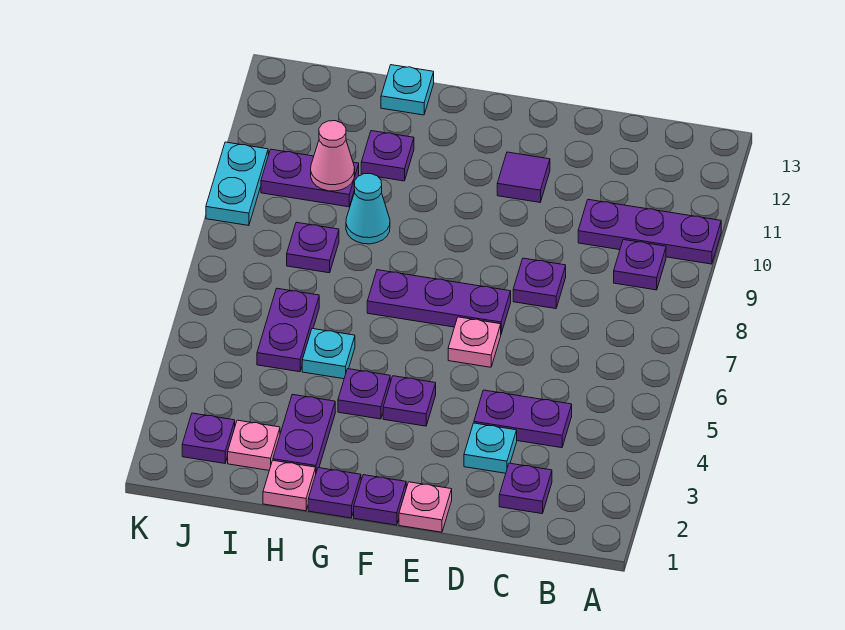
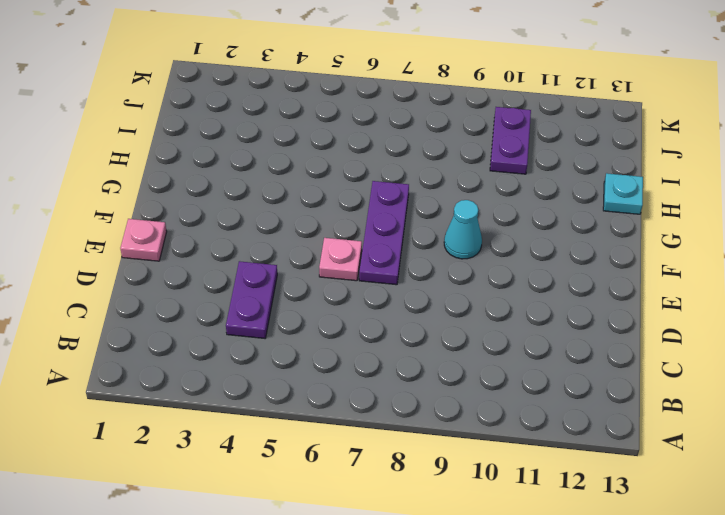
cyan cone F9 level 1 -> cyan cone H9 level 1
none -> purple plate A10:C10 level 1
none -> purple plate B9 level 1
none -> purple plate C2 level 1

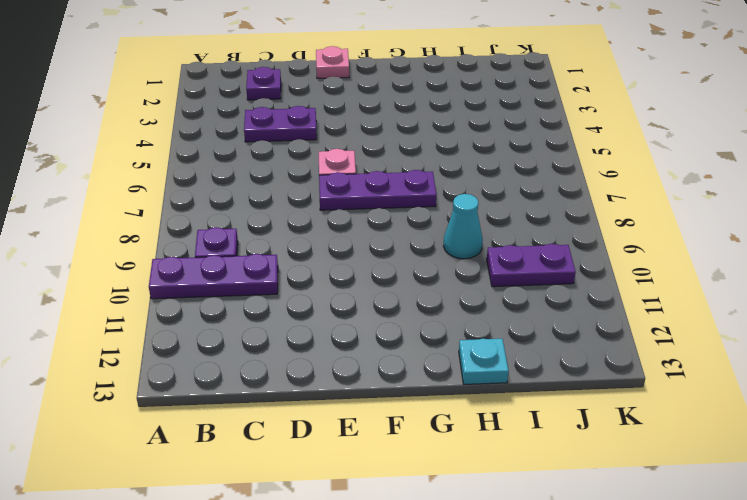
none -> cyan plate D3 level 1
none -> purple plate D8 level 1
none -> purple tile E11 level 1

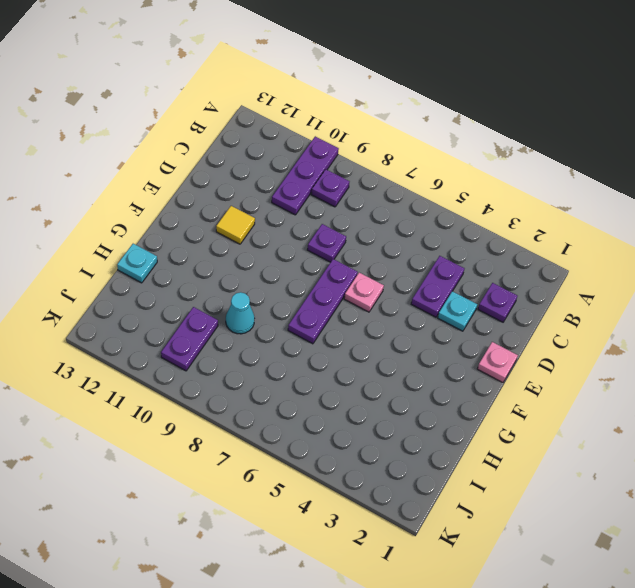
yellow tile E11 level 1 -> purple tile E11 level 1
none -> purple plate F1 level 1
none -> purple plate F4 level 1
none -> purple plate G1 level 1

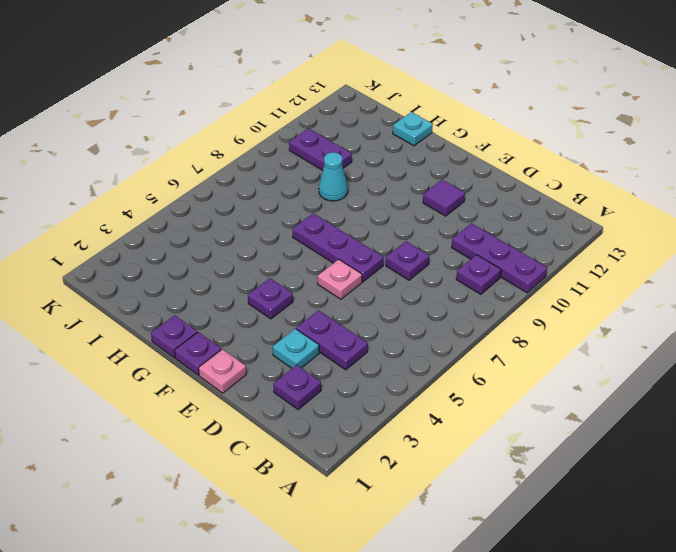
none -> purple plate G4 level 1
none -> pink plate H1 level 1
none -> purple plate H2:H3 level 1

